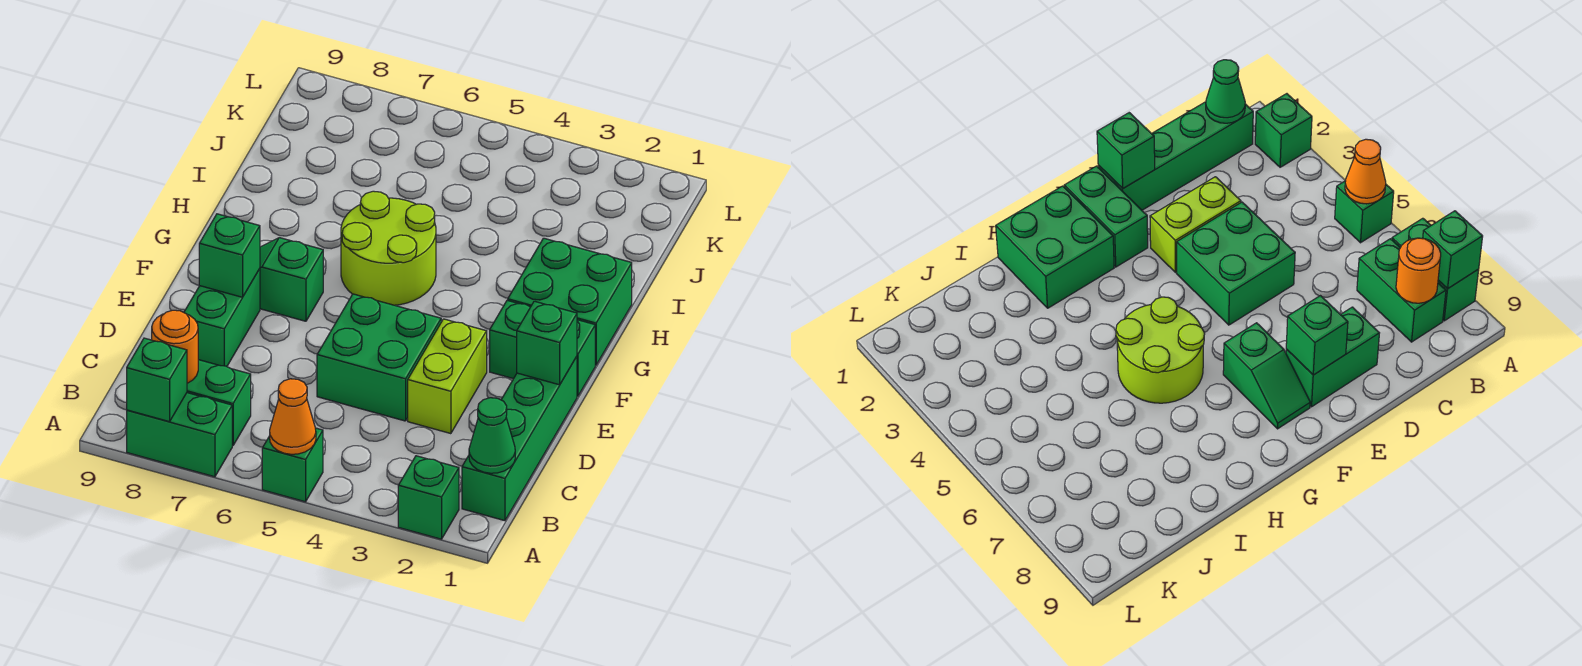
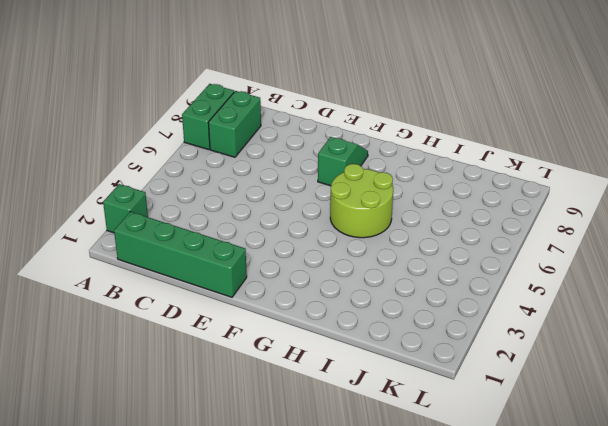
none -> green brick A5 level 1
none -> lime brick D3:E3 level 1
none -> green brick D4:E5 level 1

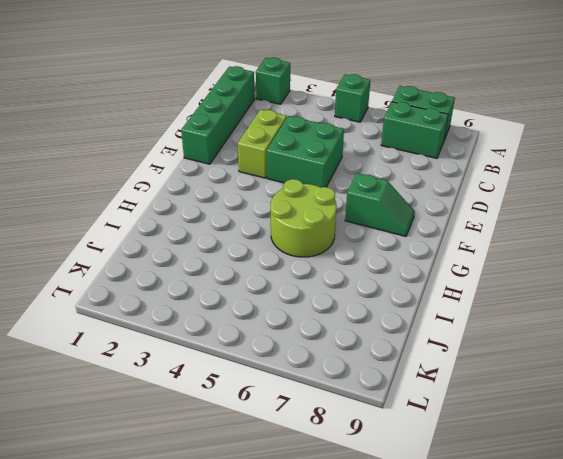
none -> green brick D8:E8 level 1
none -> green brick F1:F2 level 1
none -> green brick G1:H2 level 1

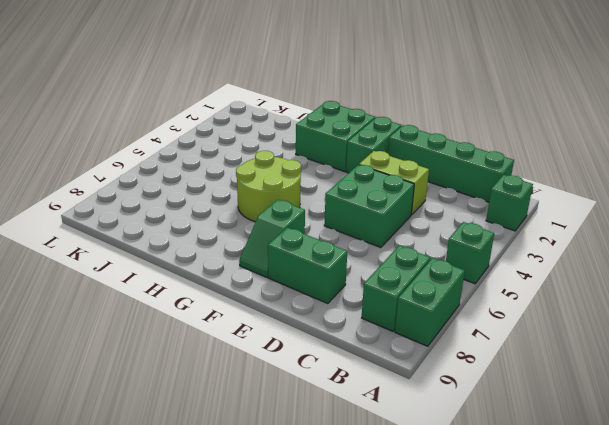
none -> orange cone A5 level 2
none -> green brick A8 level 2
none -> green cone B1 level 2

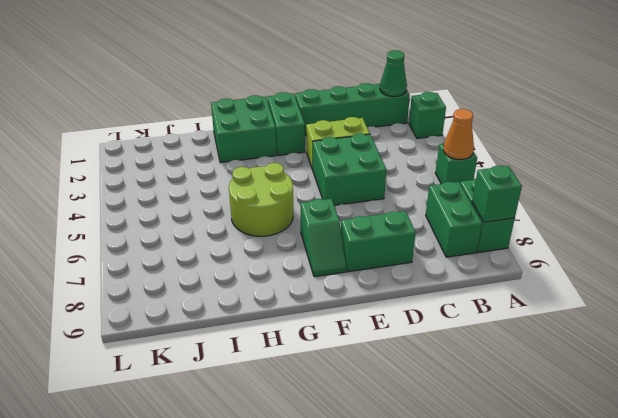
none -> orange round brick B8 level 2
none -> green brick E1 level 2
none -> green brick E8 level 2

